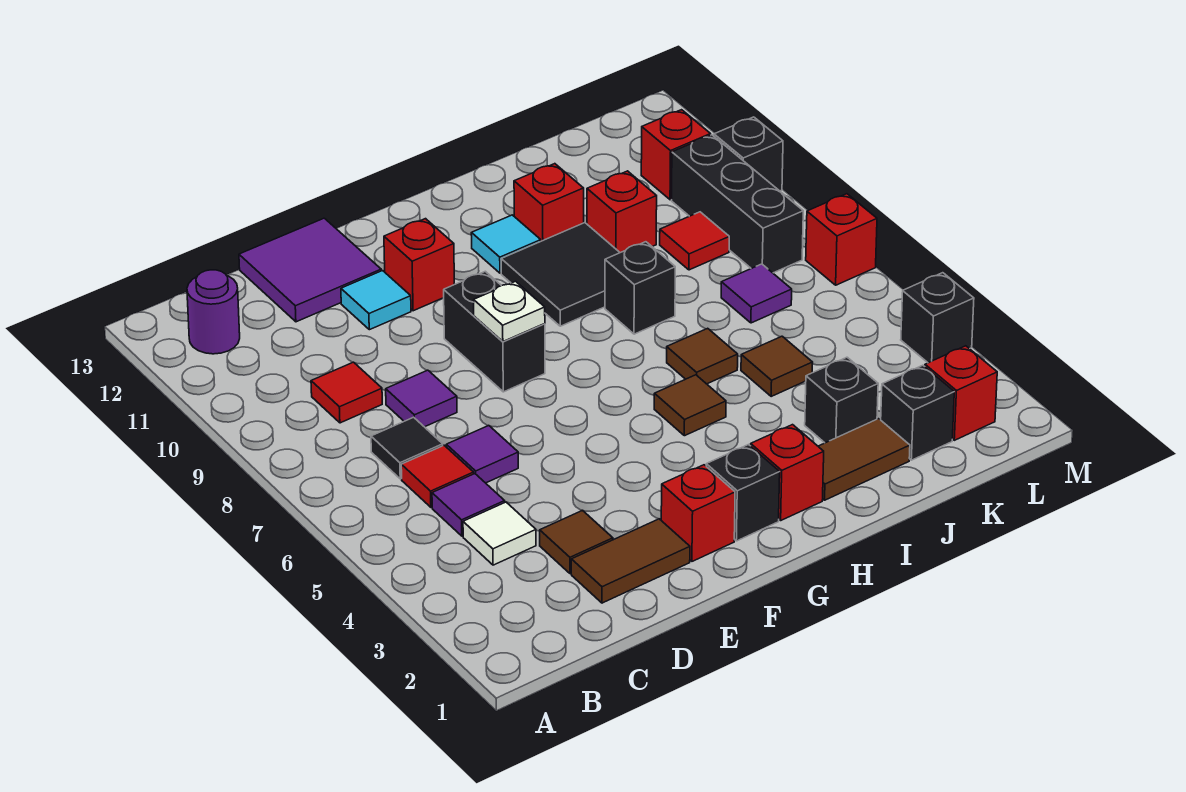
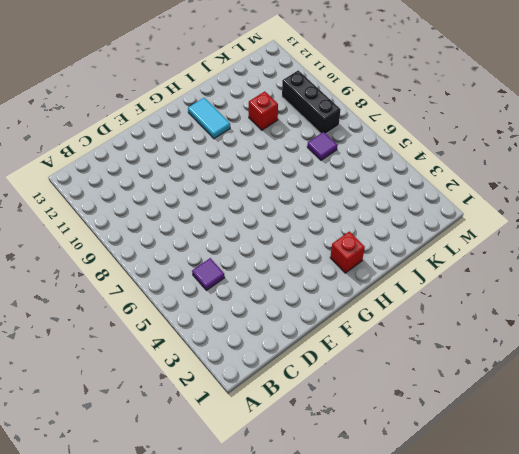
cyan tile H11:H12 level 1 -> cyan tile H11 level 1
none -> purple round brick B12 level 1
none -> white tile C4 level 1
none -> red tile C6 level 1
none -> black tile C7 level 1

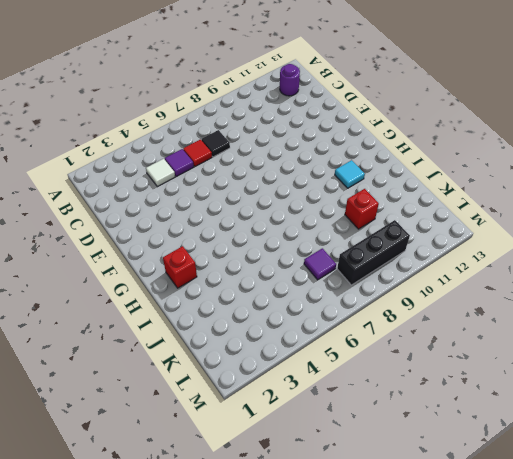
none -> red tile C9 level 1
none -> brown tile D2:E2 level 1
none -> brown tile D3 level 1
none -> purple tile D6 level 1

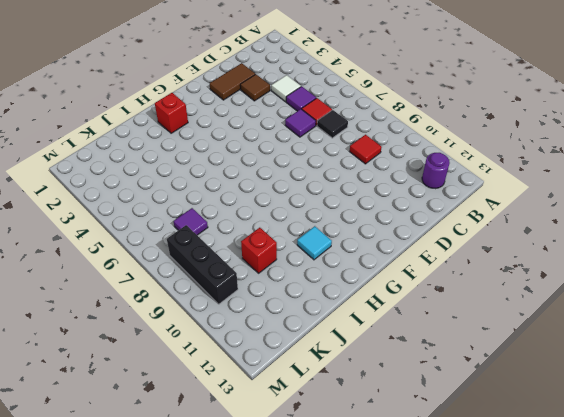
none -> purple tile D8 level 1
none -> purple tile D12:E13 level 1
none -> cyan tile E11 level 1
none -> red brick F2 level 1

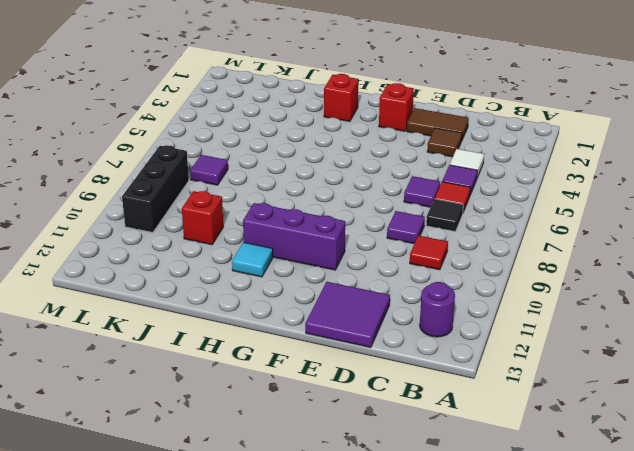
purple brick F10:H10 level 1 -> black tile H9:I10 level 1
none -> cyan tile E11 level 1
none -> black brick F8:F9 level 1
none -> red brick F11 level 1
none -> black brick G2 level 1

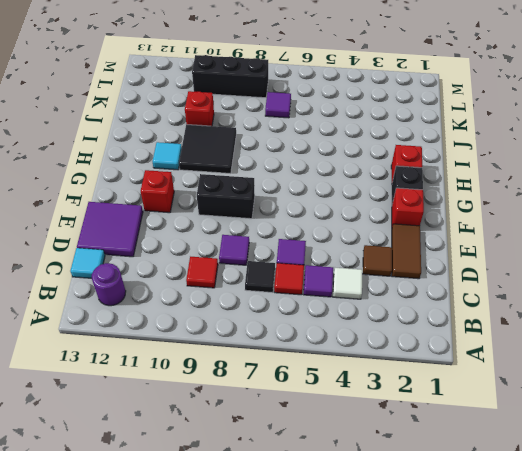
cyan tile C13 level 1 -> cyan tile E11 level 1
none -> brown tile H5 level 1
none -> brown tile I2:J2 level 1
none -> brown tile I6 level 1
none -> black brick I8 level 1

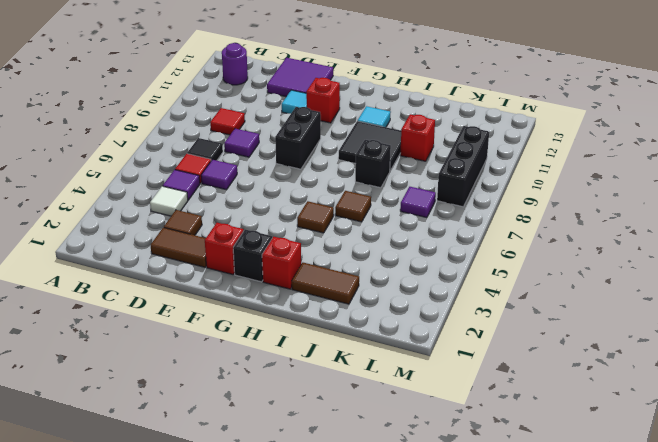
none -> red brick I11 level 1
none -> black brick J3 level 1
none -> brown tile J5 level 1
none -> black brick K2 level 1

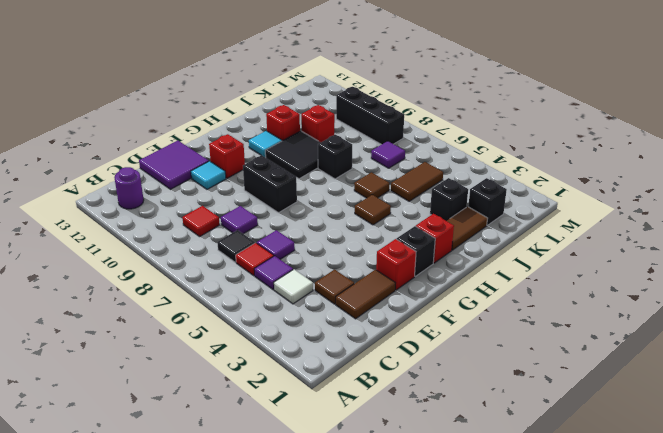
brown tile J5:K5 level 1 -> brown tile J5 level 1
none -> red tile K9 level 1
none -> red brick L2 level 1
none -> red brick L11 level 1
none -> black brick M4 level 1

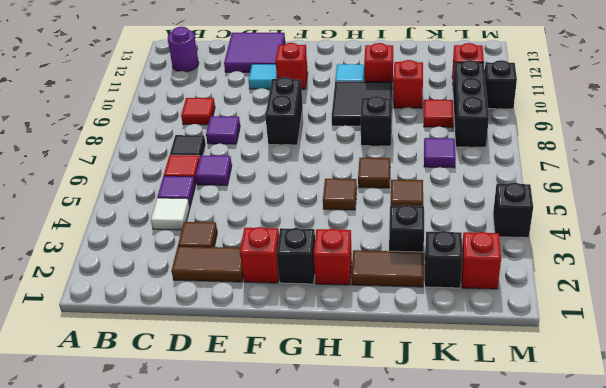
none -> red brick M7 level 1
none -> white plate F8 level 2

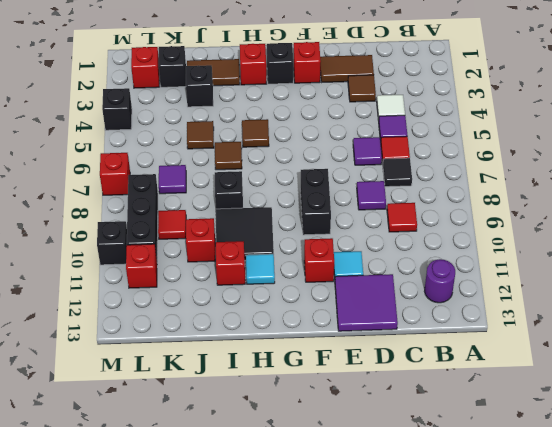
none -> white plate F8 level 2

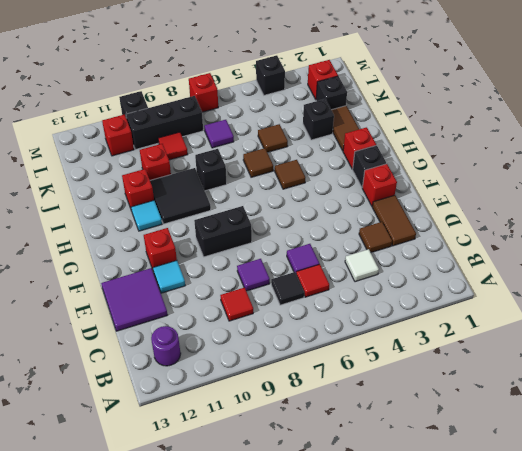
none -> purple tile C5 level 1
none -> white plate F8 level 2

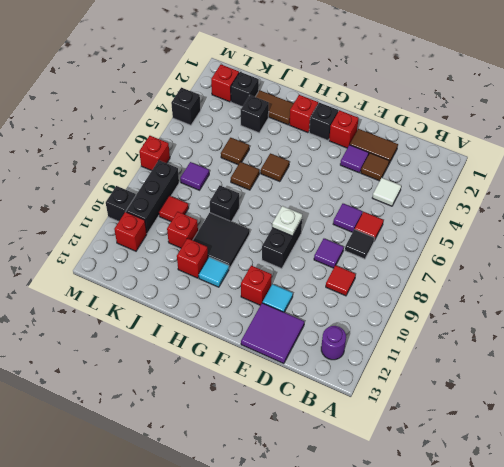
purple tile E3 level 1 -> purple tile C5 level 1

